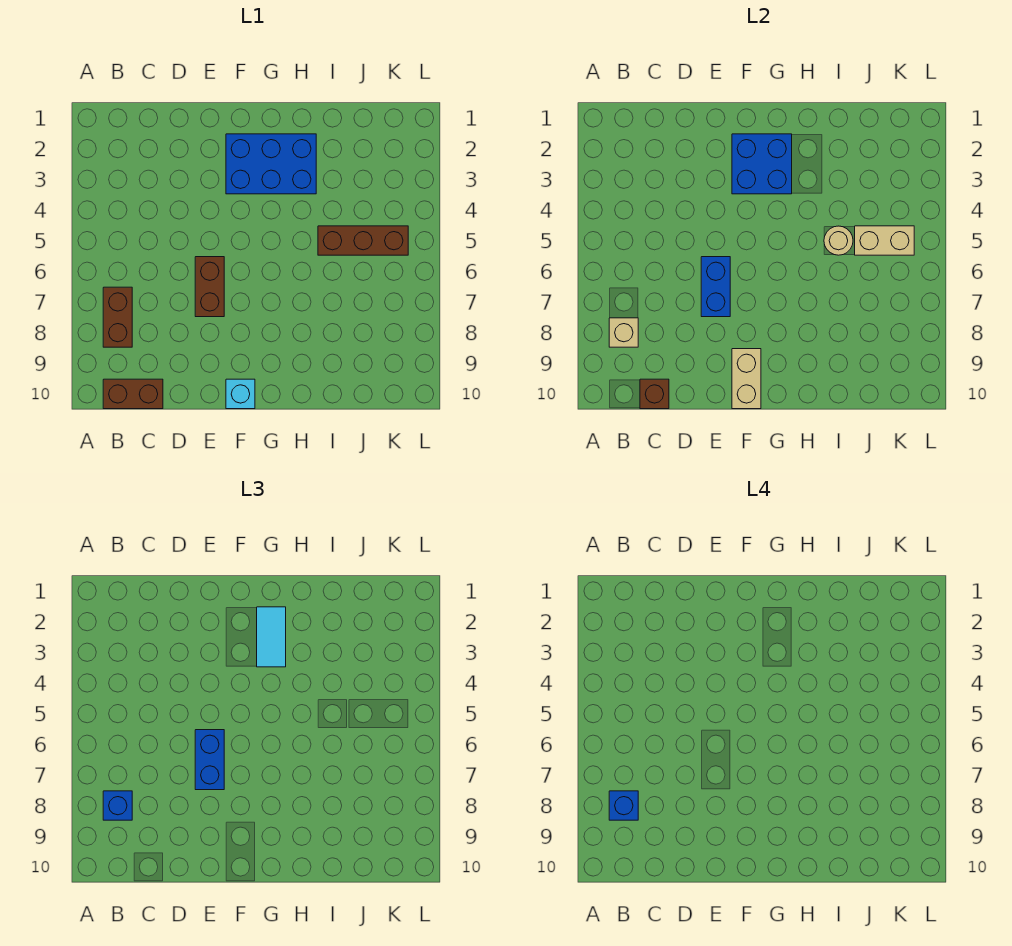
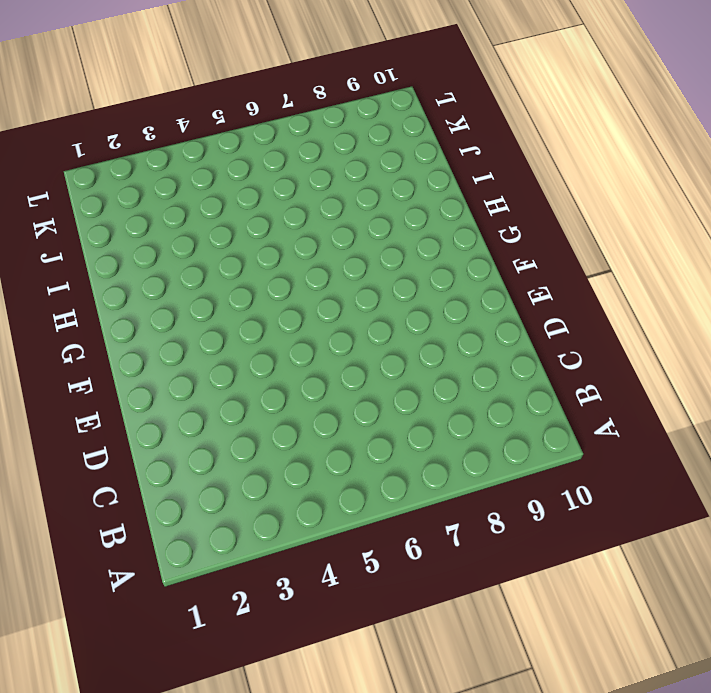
none -> brown brick B7:B8 level 1
none -> brown brick B10:C10 level 1
none -> brown brick E6:E7 level 1

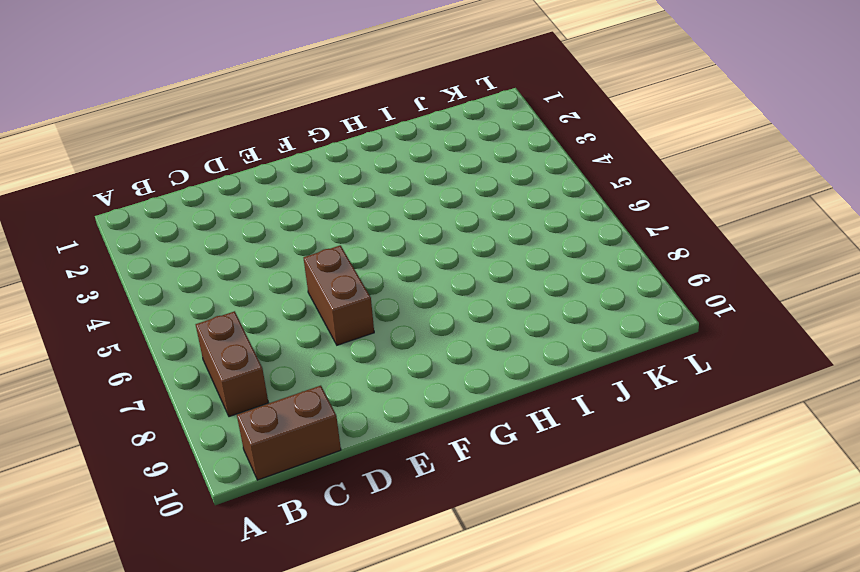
none -> blue brick F2:H3 level 1
none -> cyan brick F10 level 1
none -> brown brick I5:K5 level 1

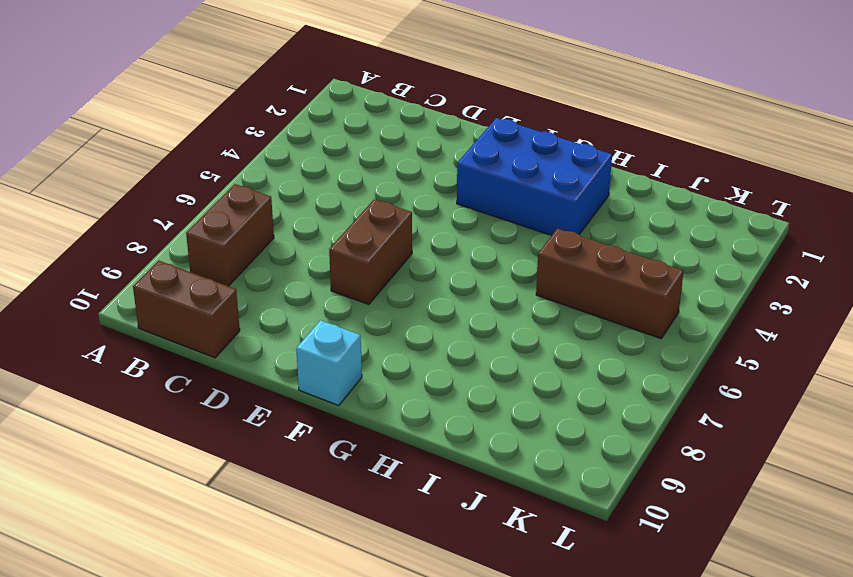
none -> tan brick B8 level 2
none -> brown brick C10 level 2
none -> blue brick E6:E7 level 2

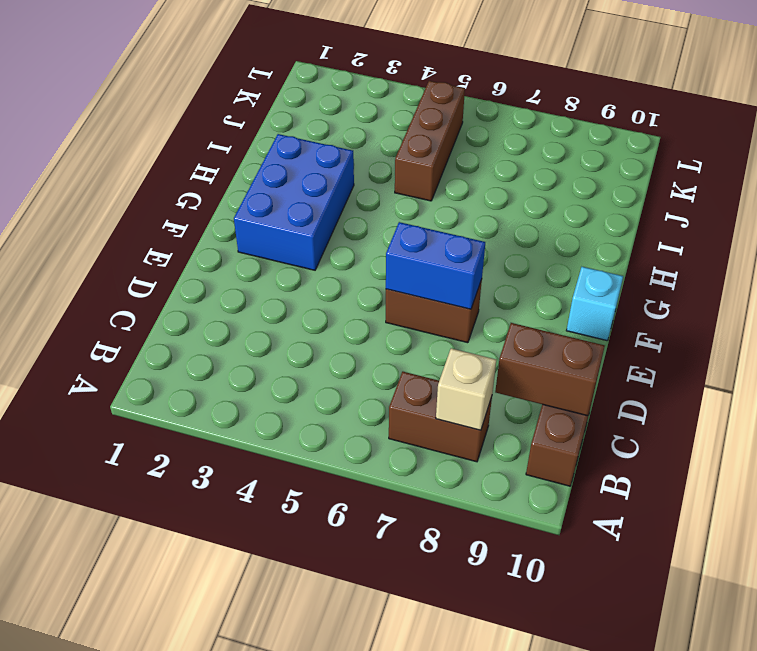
brown brick C9:C10 level 2 -> brown brick C10 level 2
none -> blue brick F2:G3 level 2
none -> tan brick F9:F10 level 2
none -> tan round brick I5 level 2

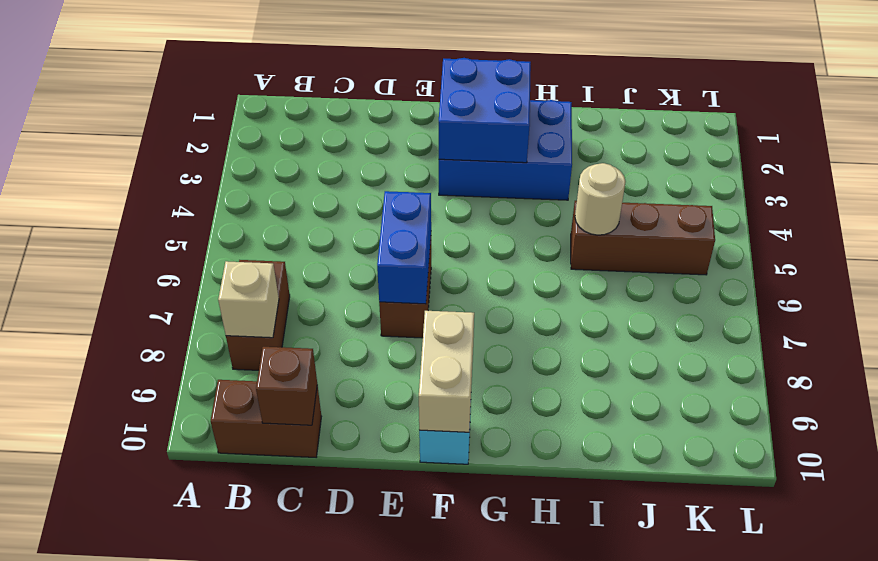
none -> tan brick J5:K5 level 2
none -> blue brick B8 level 3
none -> blue brick E6:E7 level 3

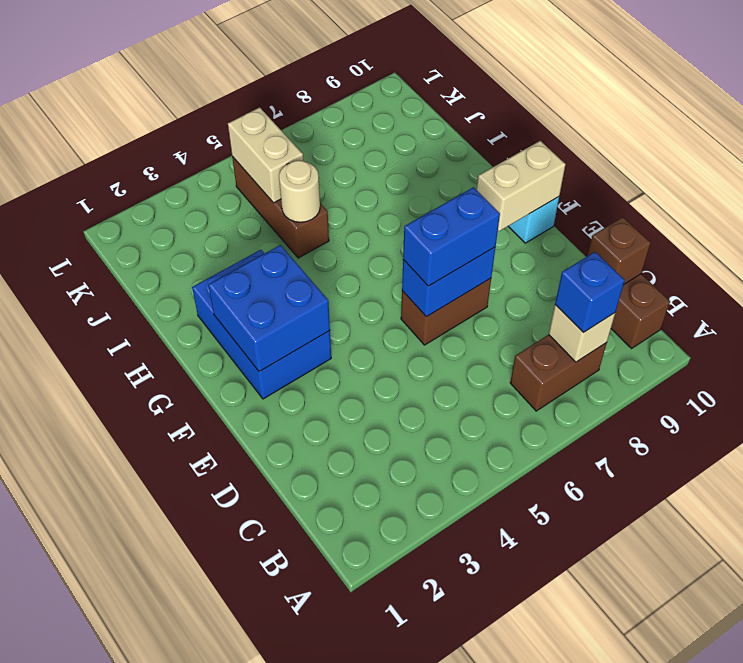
none -> cyan tile G2:G3 level 3
none -> blue brick B8 level 4

